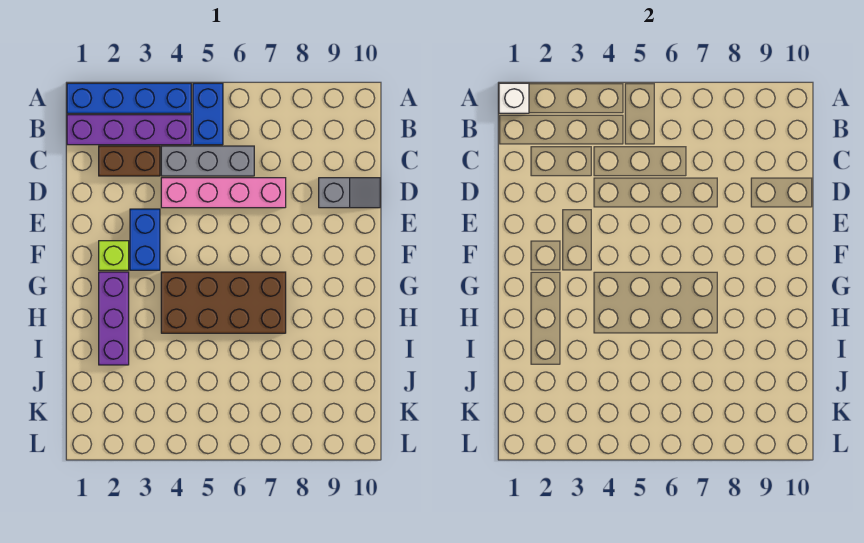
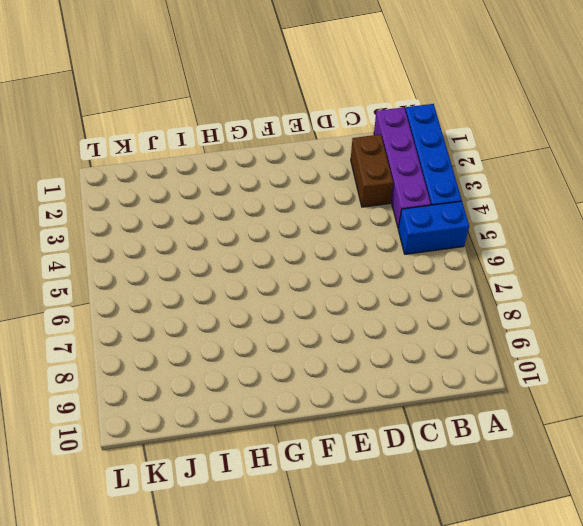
none -> grey brick C4:C6 level 1
none -> pink brick D4:D7 level 1
none -> grey slope D9:D10 level 1 top 9

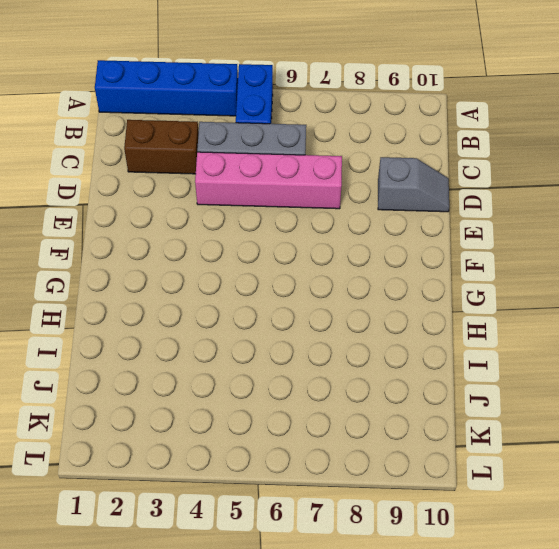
none -> purple brick B1:B4 level 1
none -> blue brick E3:F3 level 1
none -> lime brick F2 level 1

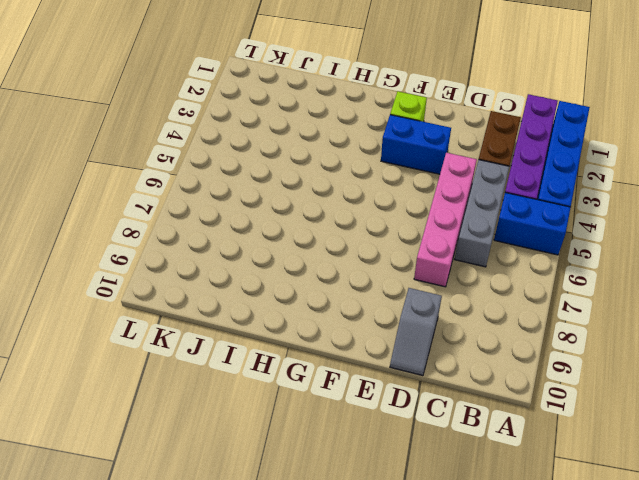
none -> purple brick G2:I2 level 1
none -> brown brick G4:H7 level 1
none -> white brick A1 level 2

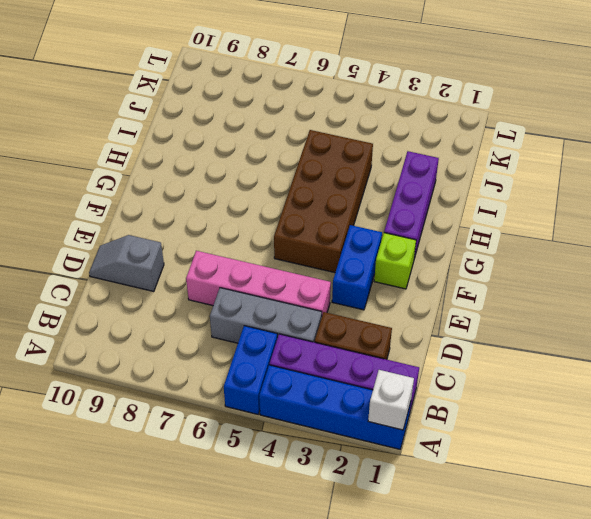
brown brick F4:I5 level 1 -> brown brick G4:H7 level 1

